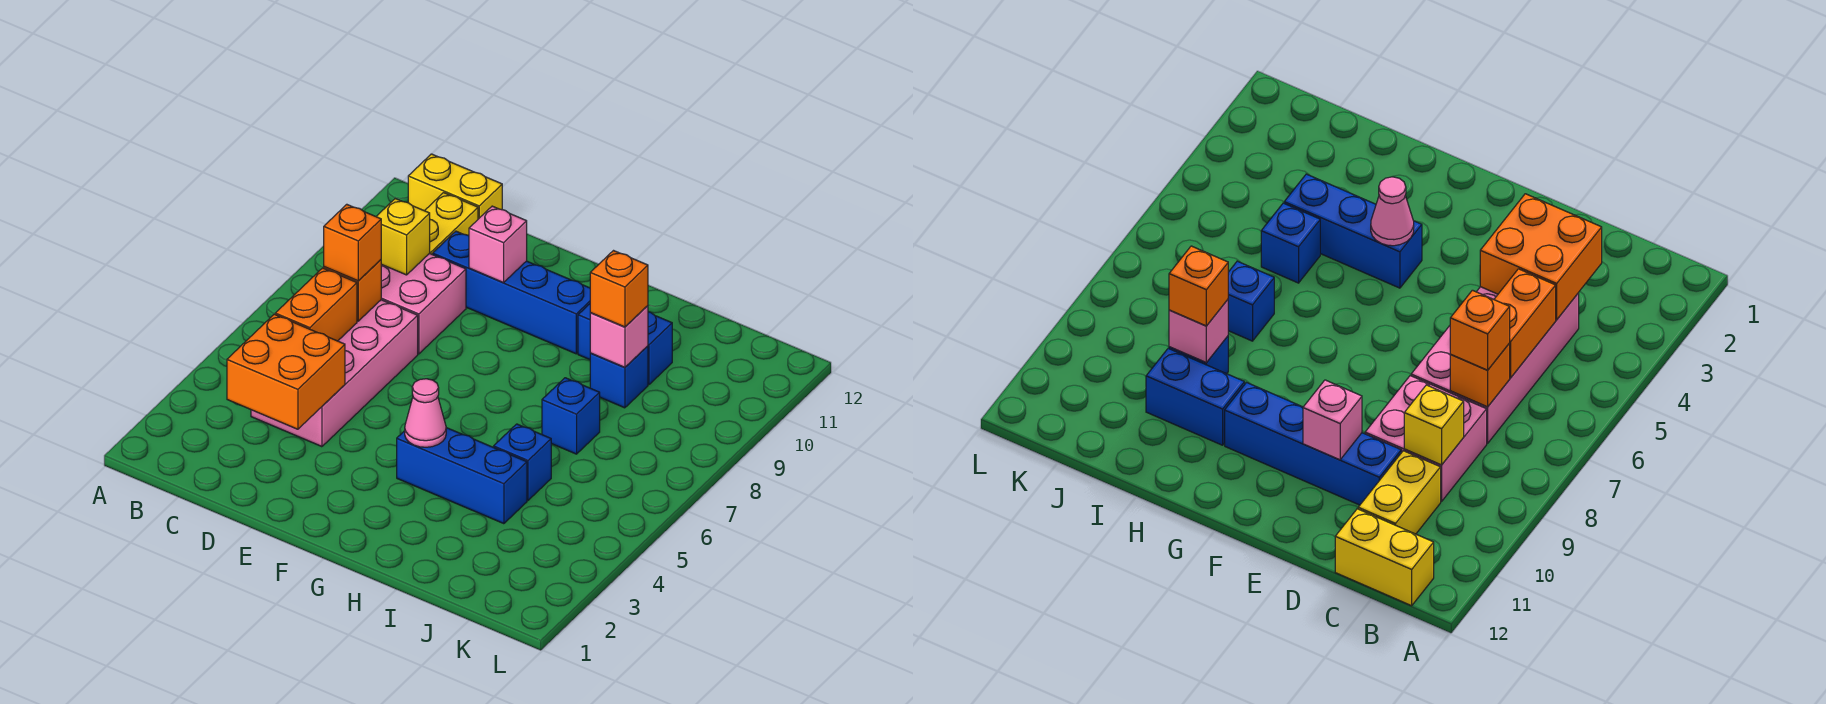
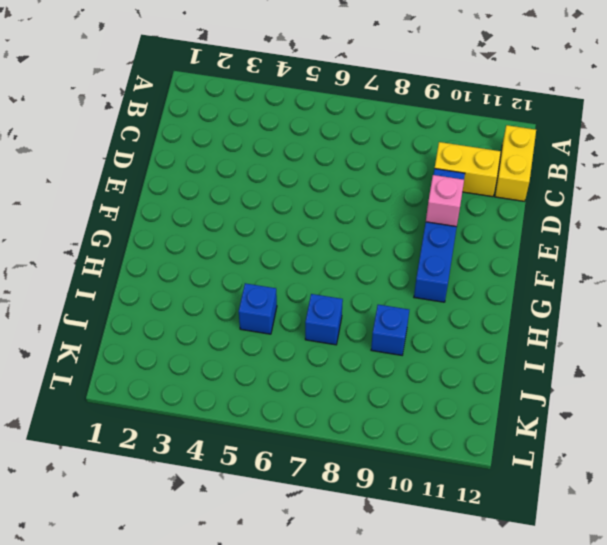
none -> pink brick C4:D7 level 1
none -> pink brick C8:D9 level 1
none -> blue brick G4:I4 level 1

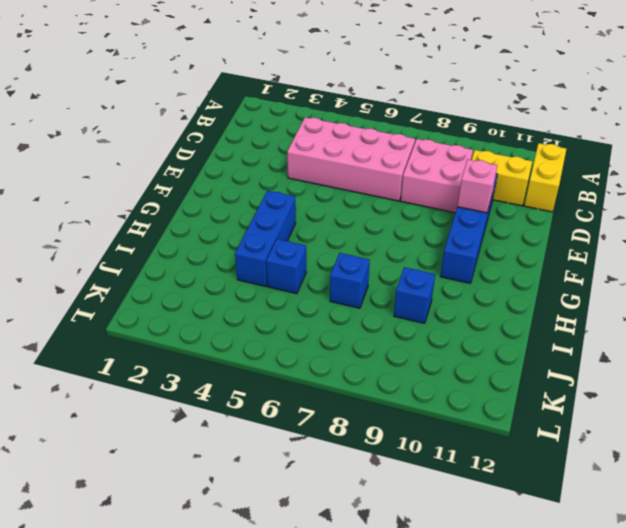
none -> blue brick H10:I10 level 1
none -> orange brick C3:D4 level 2
none -> orange brick C5:C6 level 2

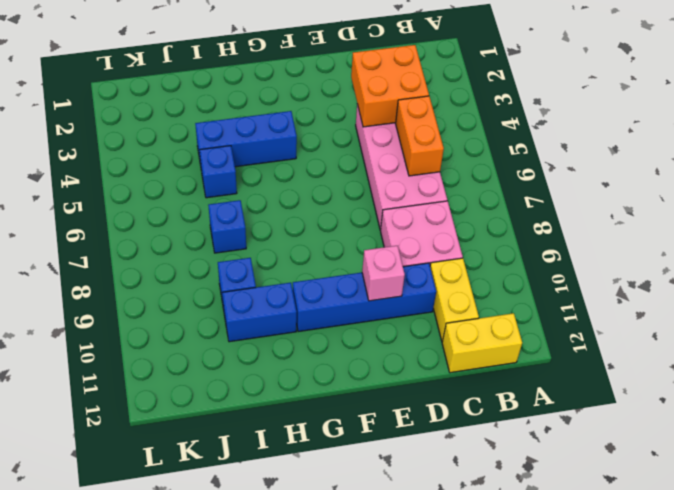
none -> orange brick C7 level 2
none -> yellow brick C9 level 2
none -> pink cone G4 level 2

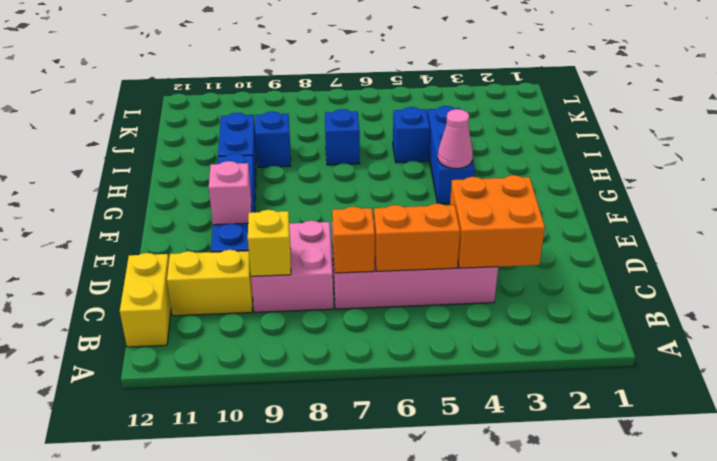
none -> pink brick I9 level 2
none -> orange brick C7 level 3
none -> orange brick I9 level 3

